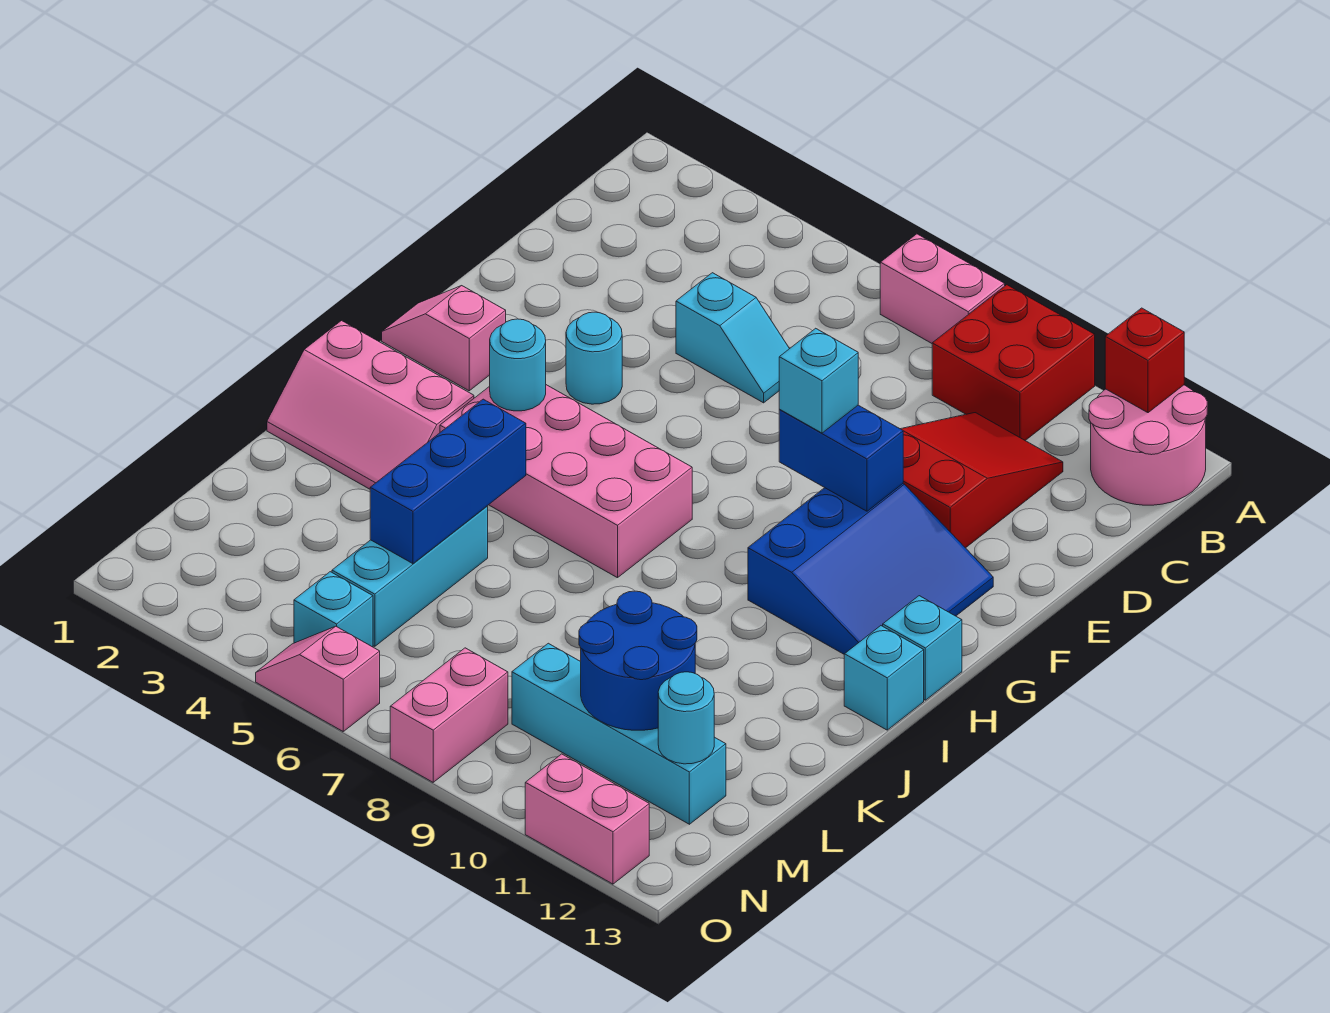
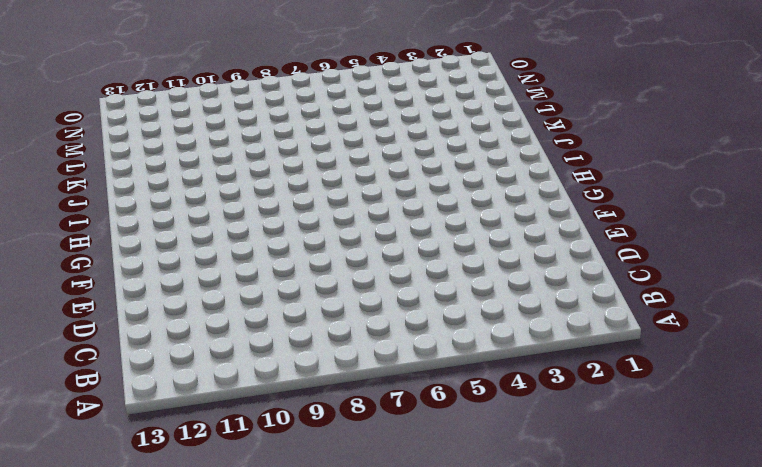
none -> pink brick A7:A8 level 1
none -> red brick A9:B10 level 1
none -> pink round brick A12:B13 level 1

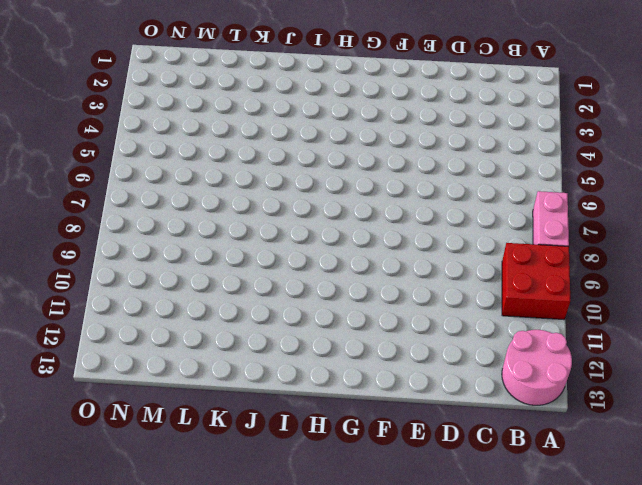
none -> red slope C10:E11 level 1 top E
none -> cyan slope D5:D6 level 1 top 5
none -> cyan round brick F4 level 1

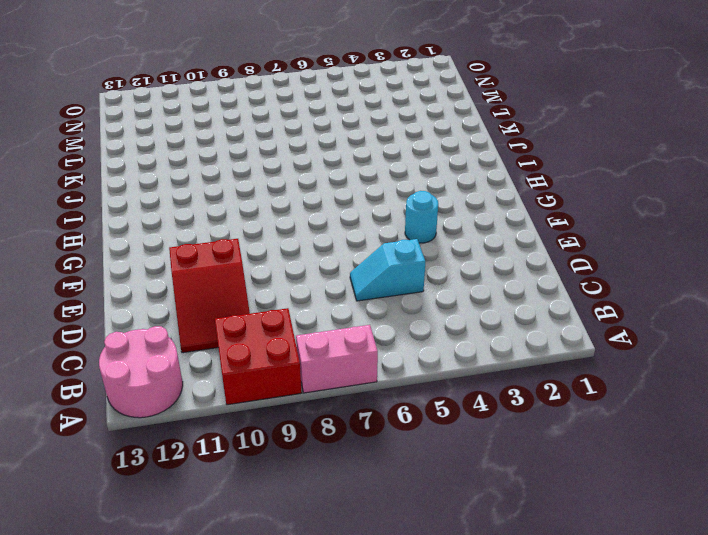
none -> blue slope F10:H12 level 1 top 10
none -> pink slope G1:G2 level 1 top 2
none -> pink brick H4:I7 level 1

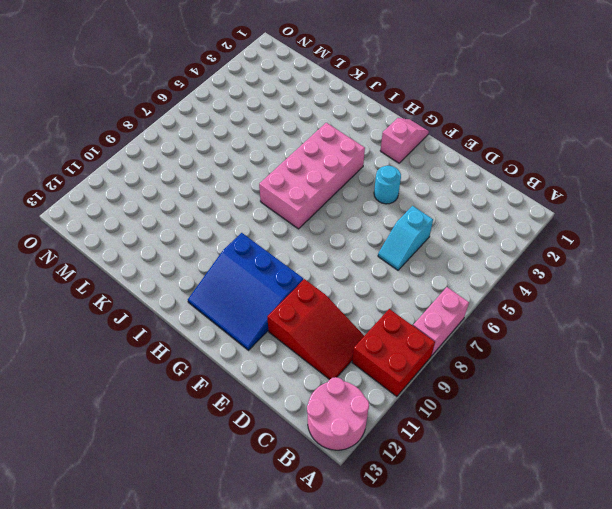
none -> cyan brick H13 level 1
none -> pink slope I1:J3 level 1 top I
none -> cyan brick I13 level 1

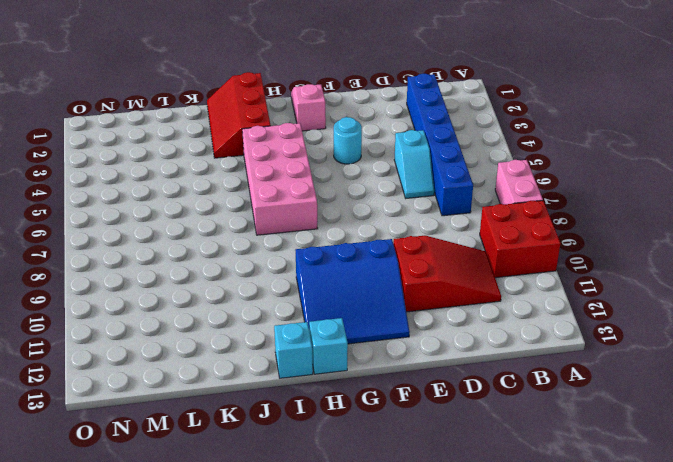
blue brick C2:C7 level 1 -> none
red slope I1:J3 level 1 top I -> pink slope I1:J3 level 1 top I
none -> pink round brick A12:B13 level 1
none -> cyan brick K5:M5 level 1
none -> cyan brick M9:M12 level 1

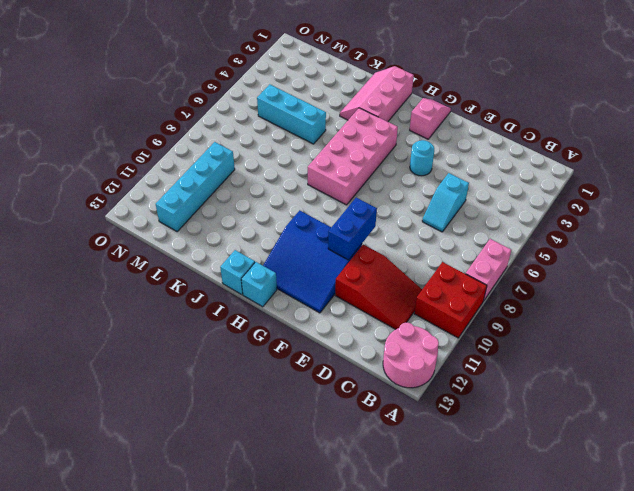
none -> cyan brick N5 level 1
none -> pink brick N8:O8 level 1
none -> pink slope O5:O6 level 1 top 6

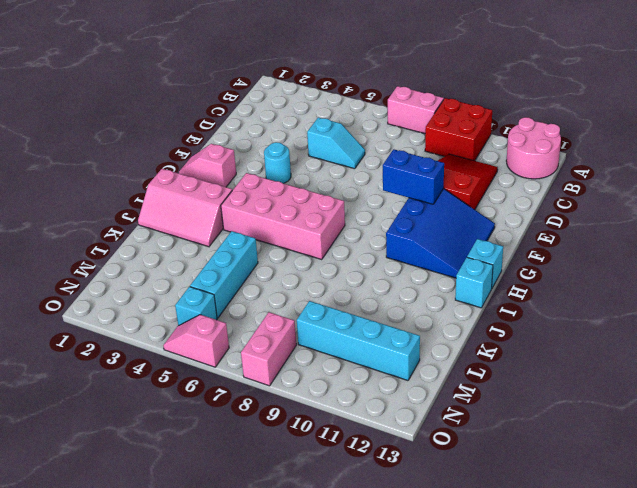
none -> pink brick O11:O12 level 1
none -> red brick A12 level 2
none -> cyan round brick H4 level 2

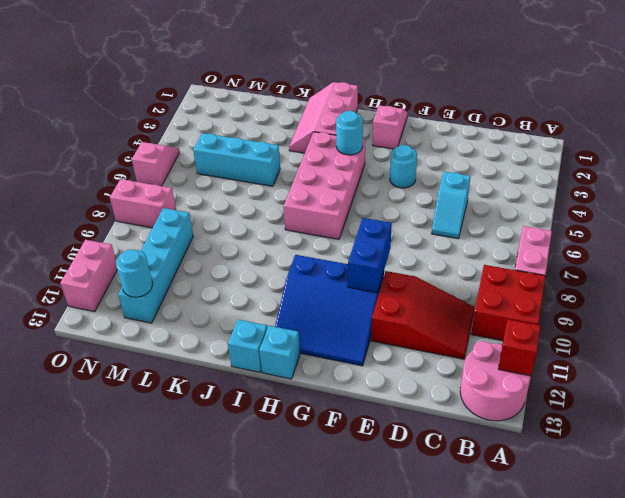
none -> cyan brick N5 level 1
none -> blue brick J5:L5 level 2
none -> blue round brick L10:M11 level 2

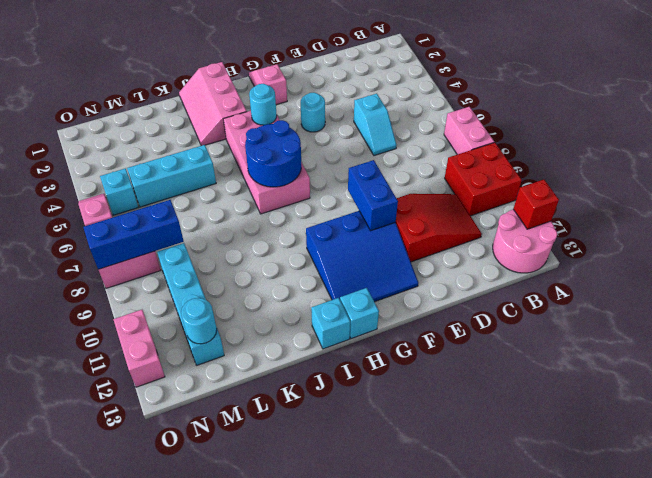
blue round brick H6:I7 level 2 -> blue round brick L10:M11 level 2
blue brick M8:O8 level 2 -> blue brick J5:L5 level 2
none -> cyan brick F9 level 3

